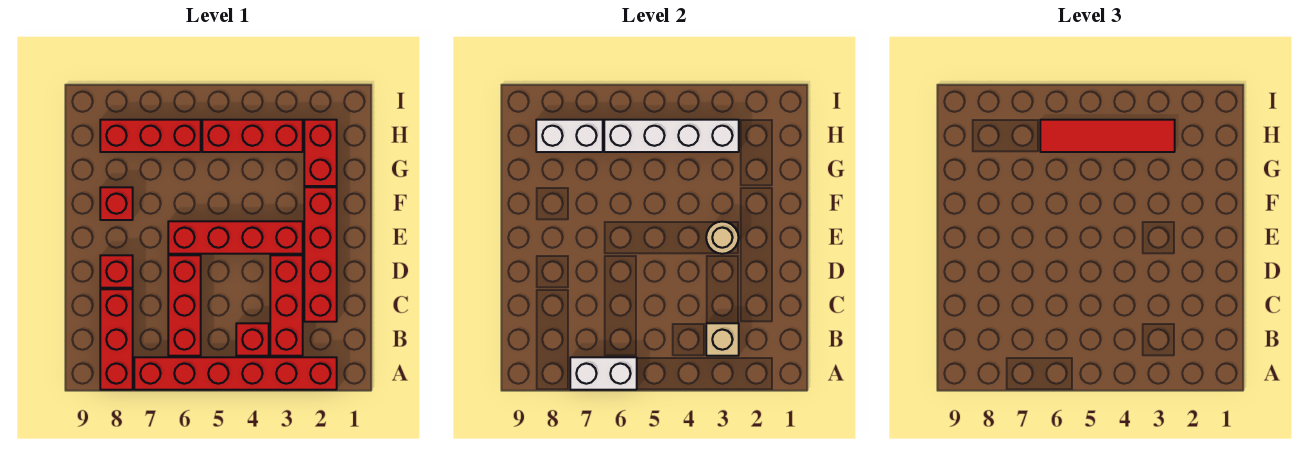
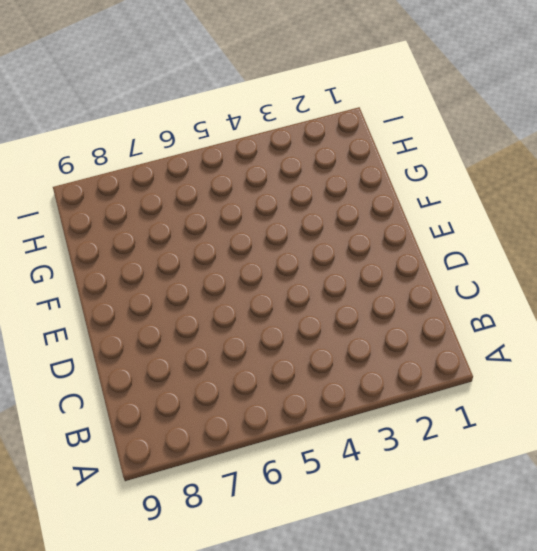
none -> red brick A2:A7 level 1
none -> red brick A8:C8 level 1
none -> red brick B3:D3 level 1

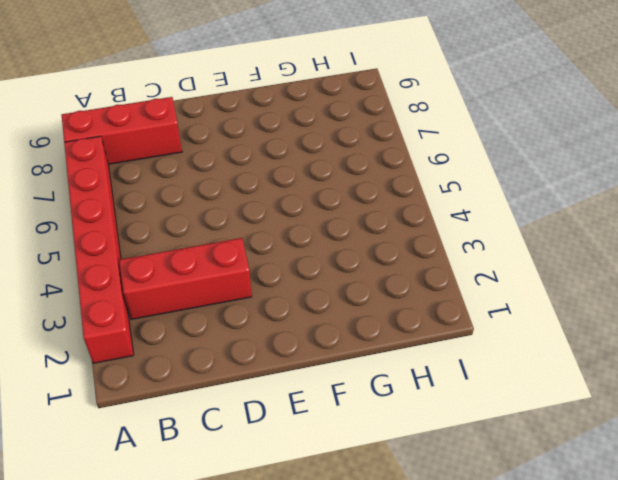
none -> red brick B4 level 1
none -> red brick B6:D6 level 1
none -> red brick C2:F2 level 1

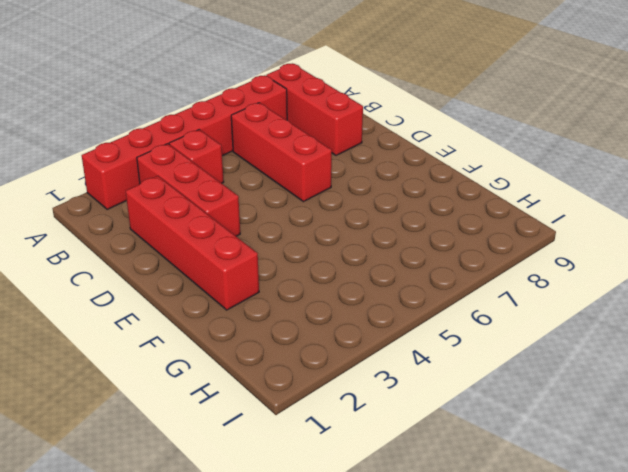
none -> red brick D8 level 1
none -> red brick E3:E6 level 1
none -> red brick F8 level 1

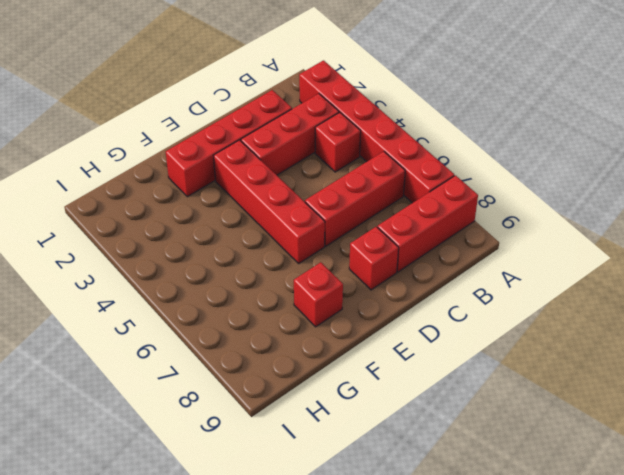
none -> red brick G2:H2 level 1
none -> red brick H3:H5 level 1
none -> red brick H6:H8 level 1

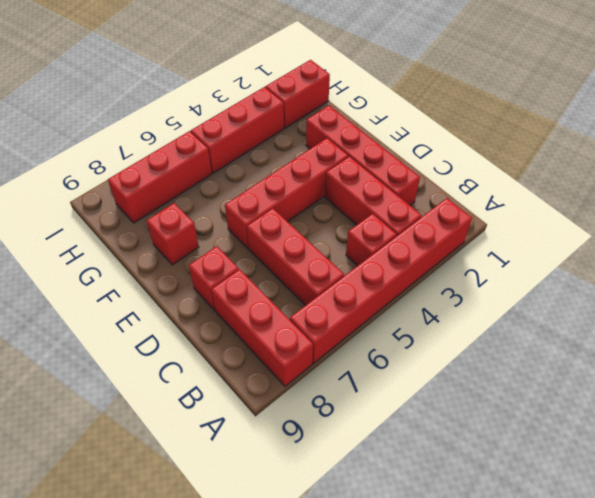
red brick H1:H2 level 1 -> red brick G2:H2 level 1
none -> white brick A6:A7 level 2
none -> tan brick B3 level 2
none -> tan round brick E3 level 2

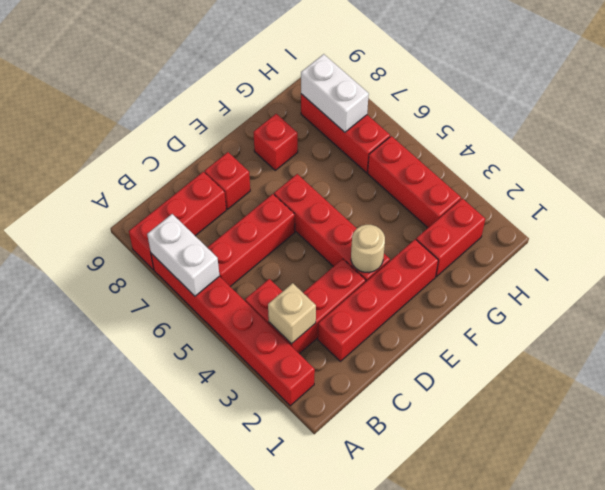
none -> white brick H3:H6 level 2
none -> red tile H3:H6 level 3

